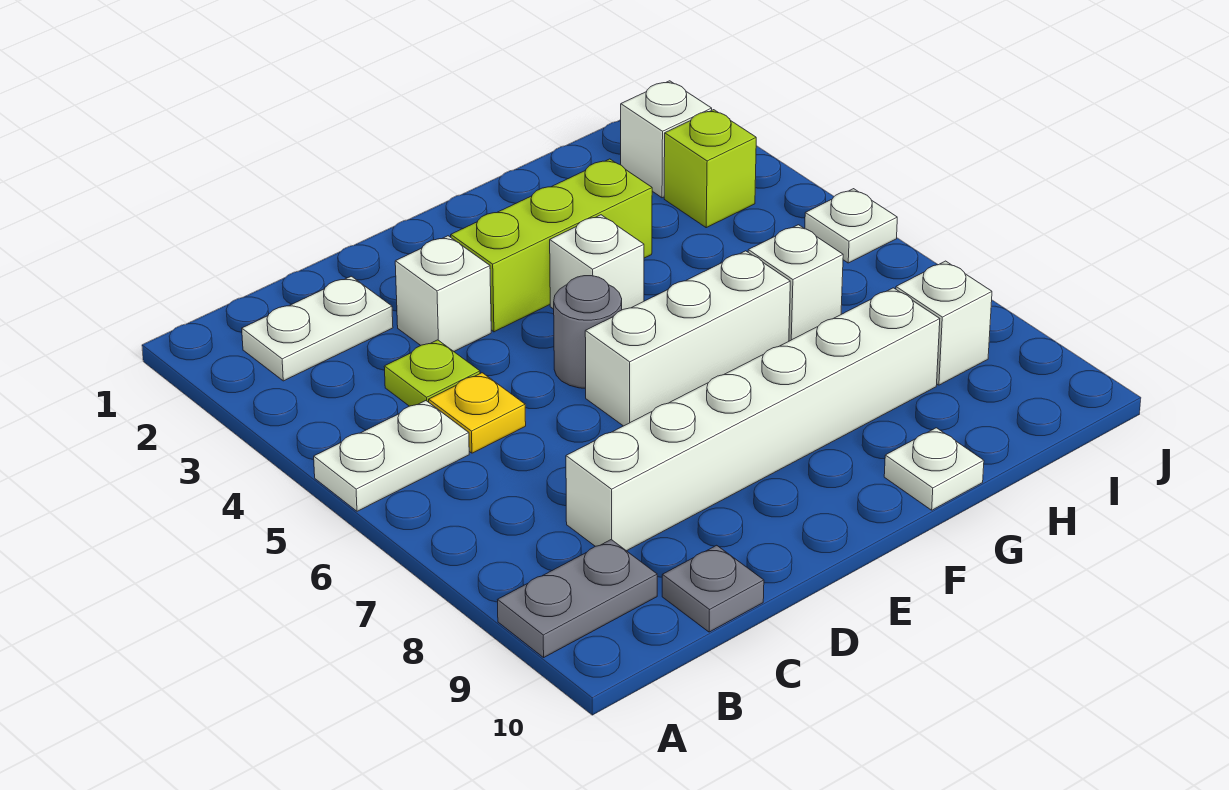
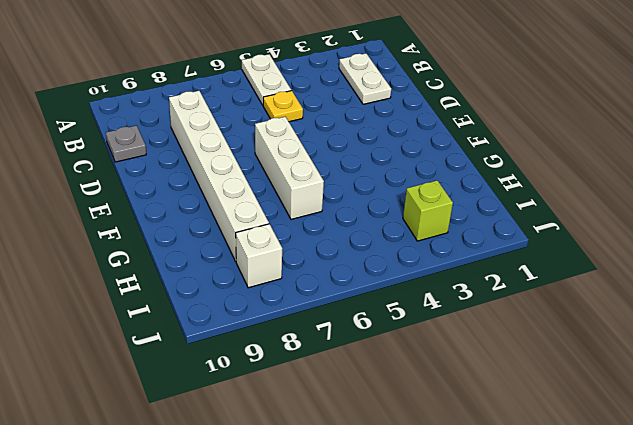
none -> grey plate A9:B9 level 1
none -> lime plate C4 level 1
none -> white brick D3 level 1

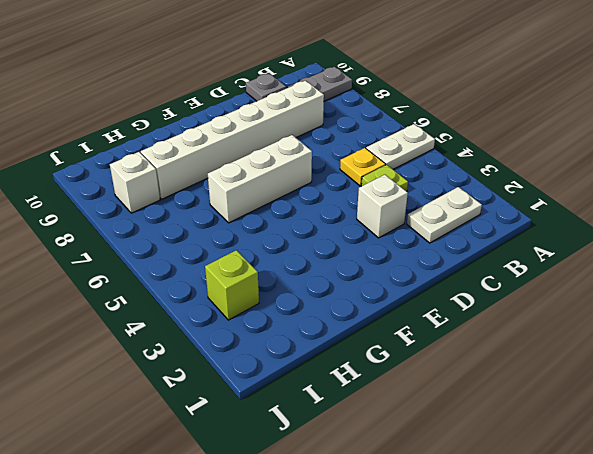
none -> lime brick E3:G3 level 1
none -> grey round brick E5 level 1
none -> white brick F4 level 1

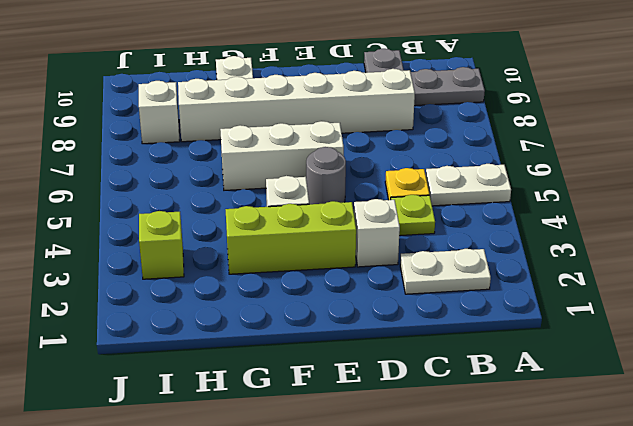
none -> white brick H6 level 1
none -> white brick I2 level 1
none -> white plate J5 level 1

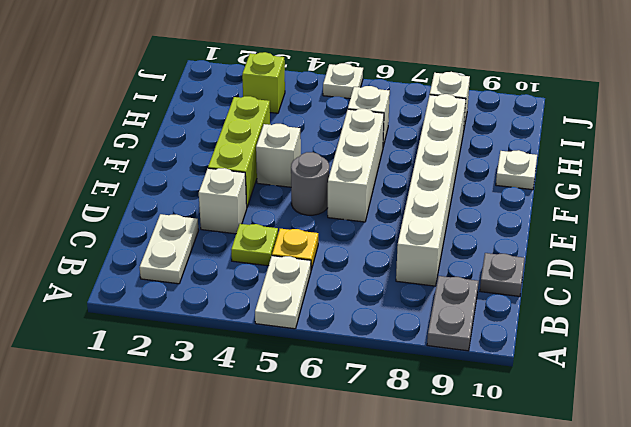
none -> white brick I2 level 1

